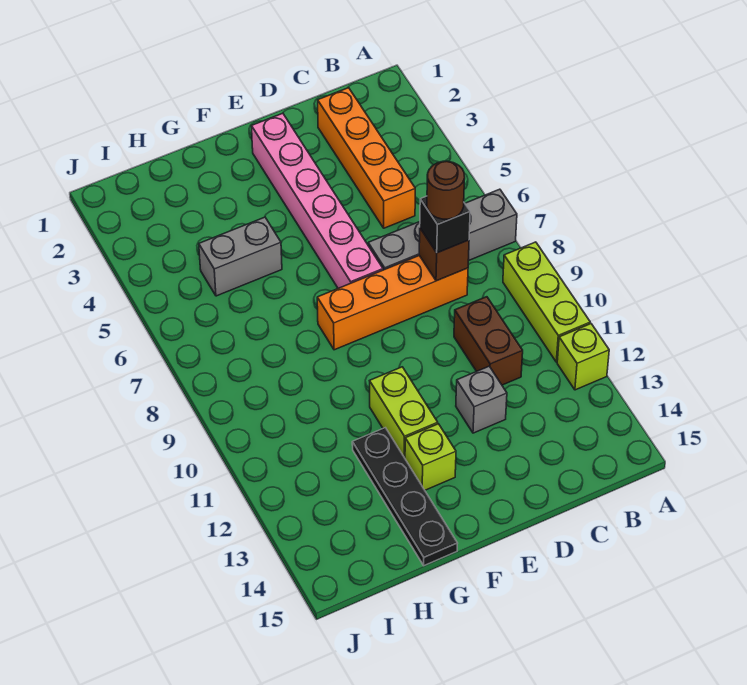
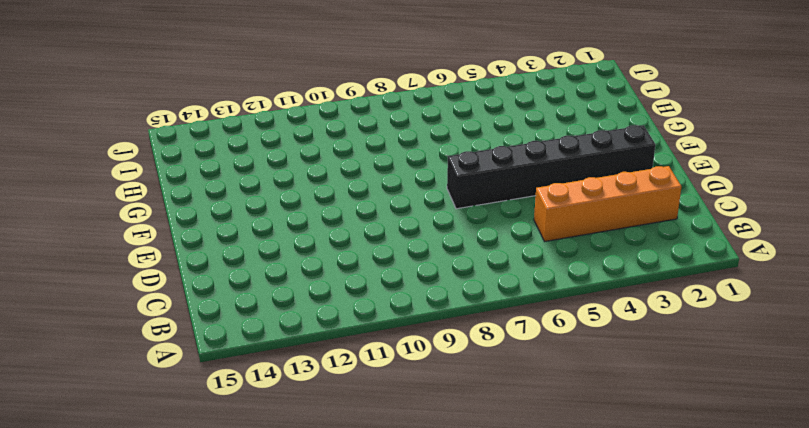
black brick E2:E7 level 1 -> pink brick E2:E7 level 1
none -> grey brick A7:D7 level 1
none -> lime brick A9:A11 level 1
none -> lime brick A12 level 1

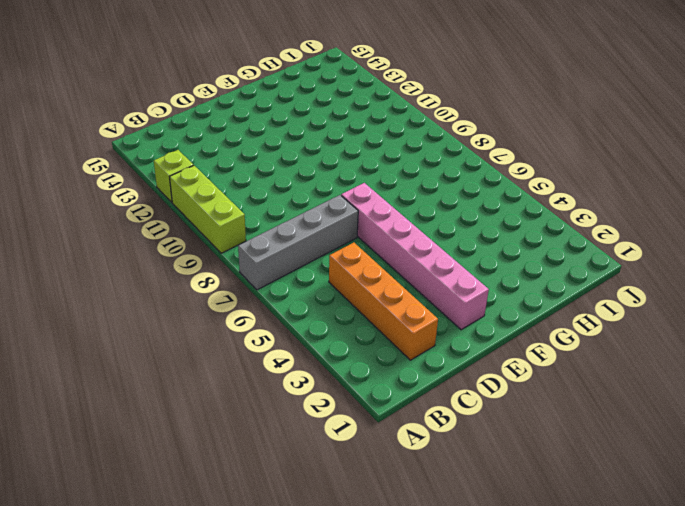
none -> orange brick C8:F8 level 1
none -> brown brick C10:C11 level 1
none -> grey brick D12 level 1

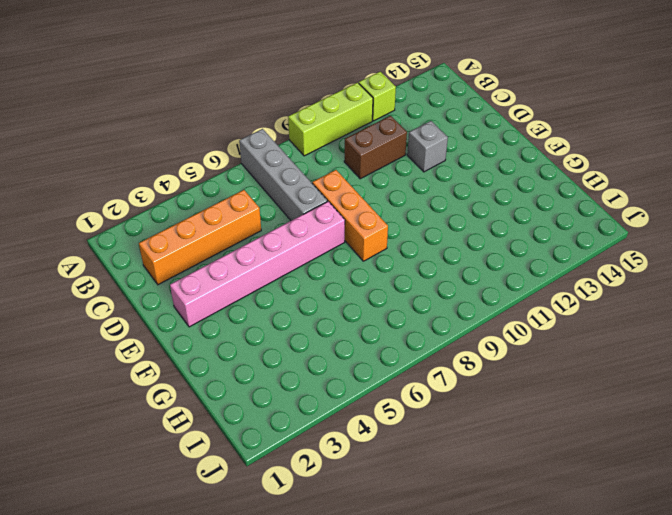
orange brick D8:F8 level 1 -> orange brick C8:F8 level 1
none -> lime brick F11:F12 level 1
none -> lime brick F13 level 1
none -> grey brick G5:H5 level 1

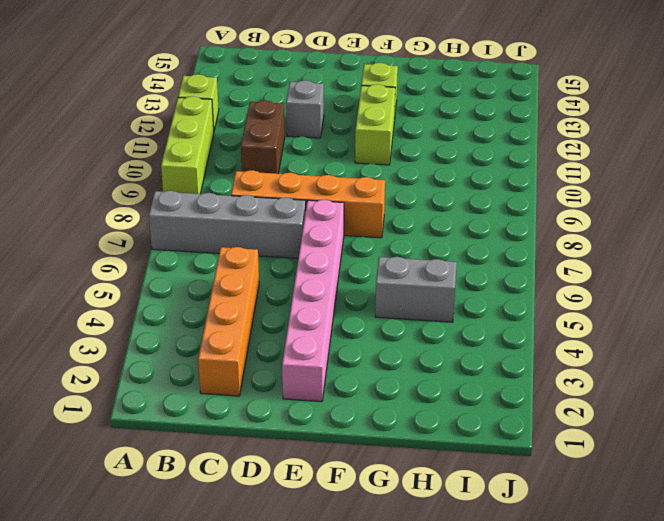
none -> black plate G12:G15 level 1
none -> brown brick C8 level 2
none -> black brick C8 level 3

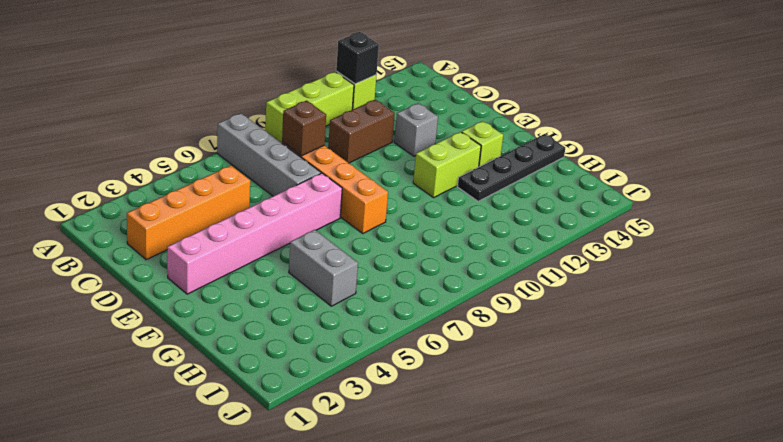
black brick A12 level 2 -> black brick C8 level 3
none -> brown round brick C8 level 4

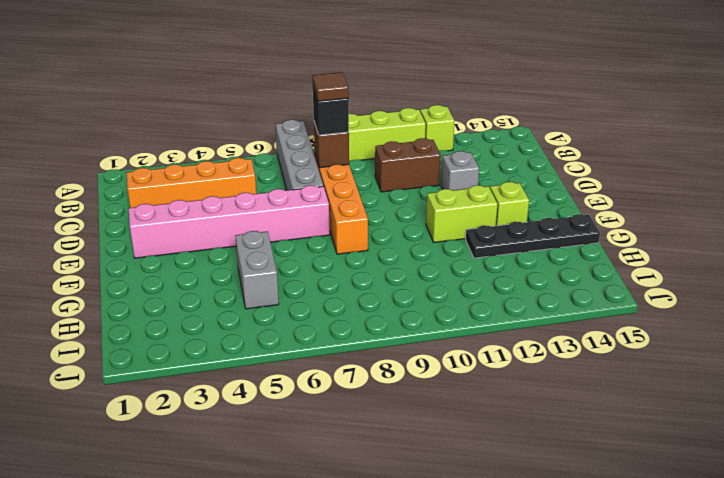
brown tile C8 level 4 -> brown round brick C8 level 4

